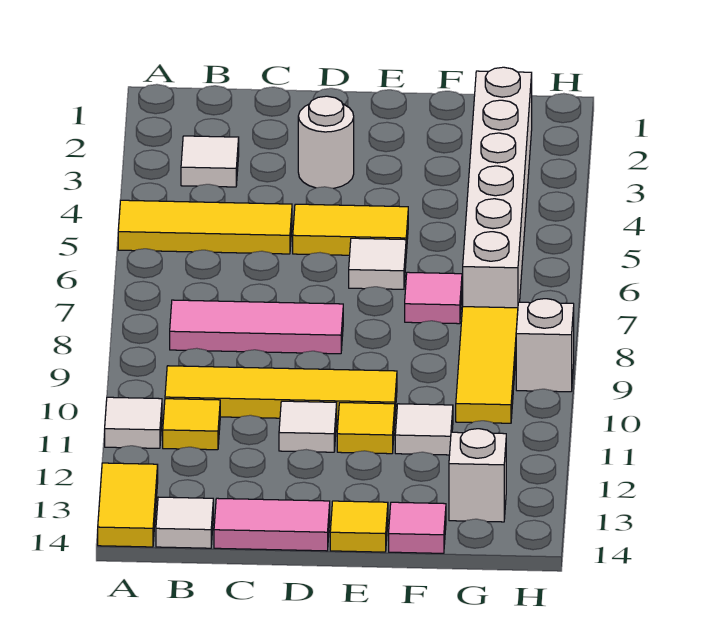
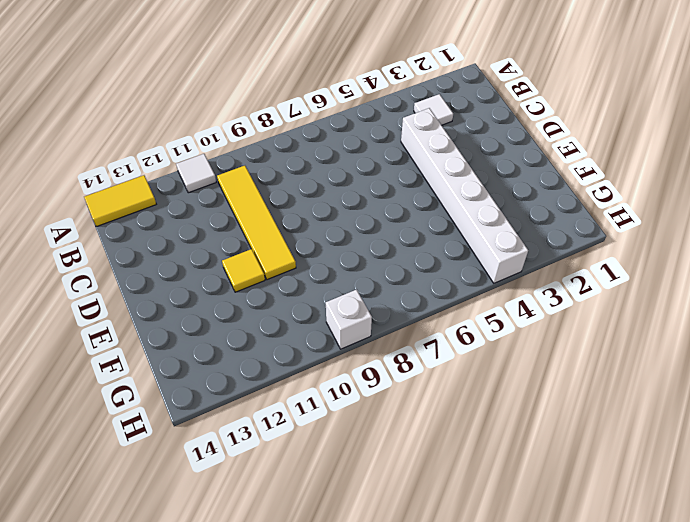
white brick C4:H4 level 1 -> white brick G2:G7 level 1
none -> yellow tile A5:C5 level 1
none -> pink tile B8:D8 level 1
none -> yellow tile B11 level 1

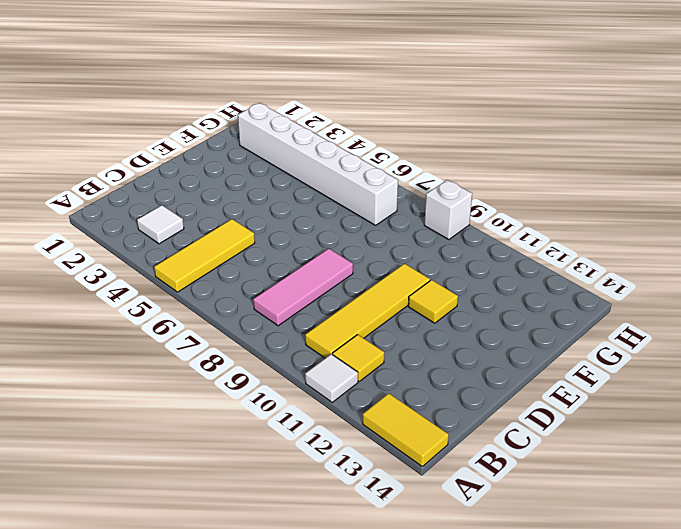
none -> white tile B14 level 1
none -> pink tile C14:D14 level 1
none -> white round brick D3 level 1

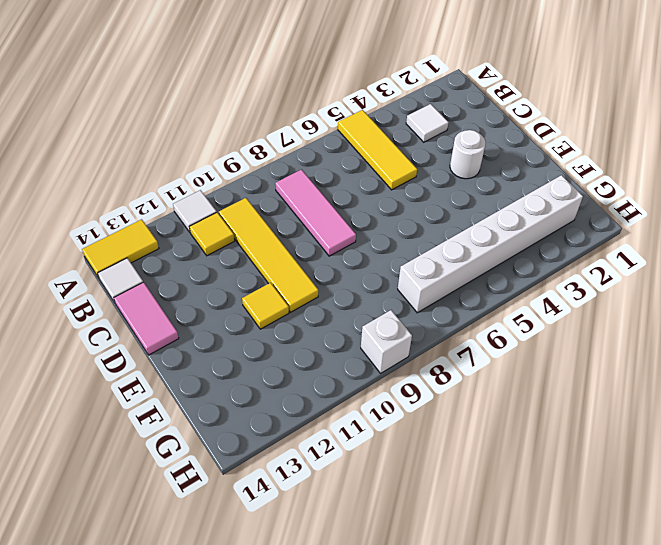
none -> yellow tile D5:E5 level 1
none -> white tile D11 level 1
none -> white tile E6 level 1

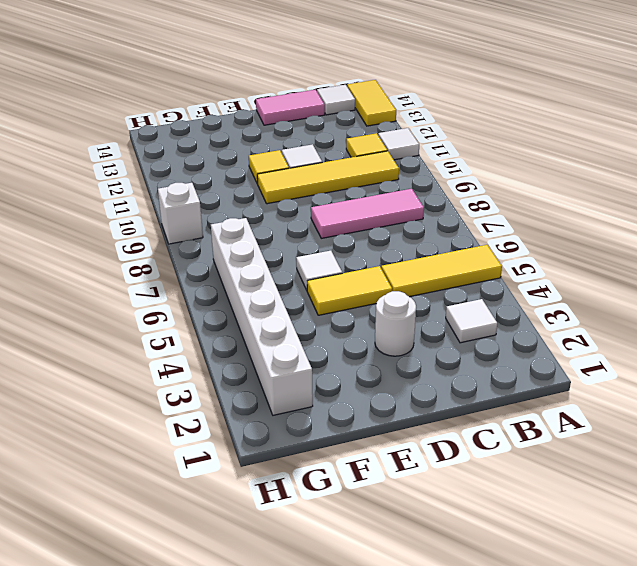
none -> yellow tile E14 level 1
none -> pink tile F7 level 1
none -> white tile F11 level 1

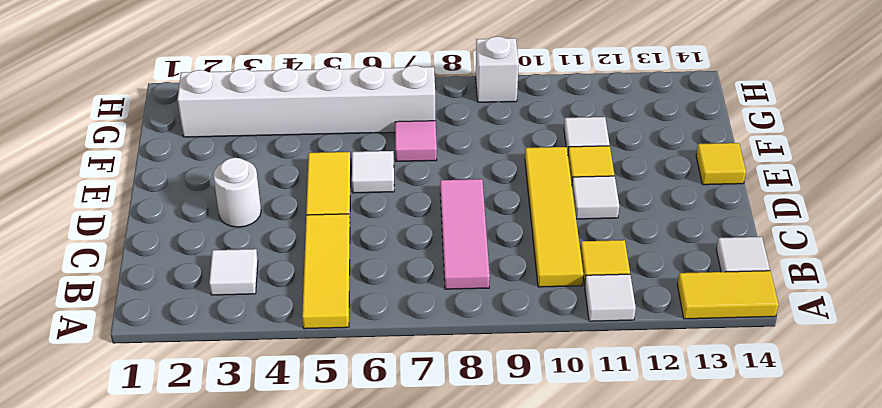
none -> pink tile C14:D14 level 1
none -> pink tile F14 level 1
none -> yellow tile G8:G10 level 1

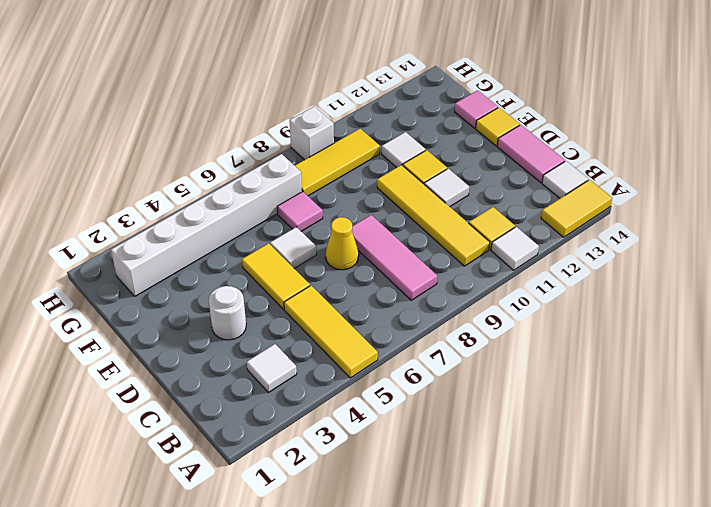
yellow cone D7 level 1 -> none
none -> white brick G13 level 1

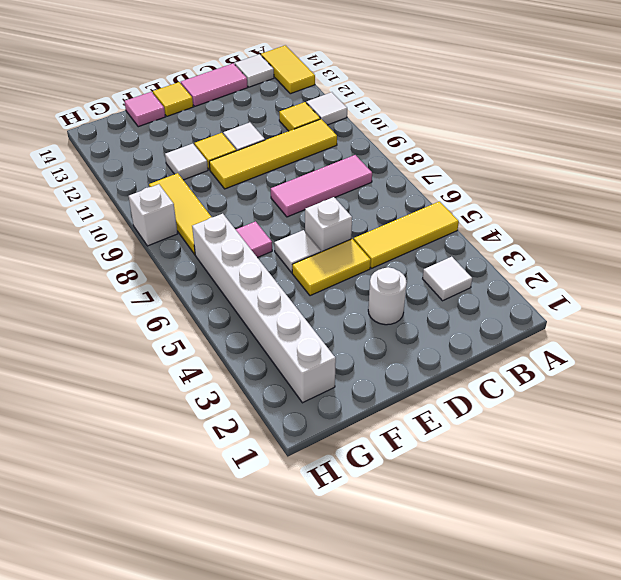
white brick D6 level 1 -> white brick G13 level 1

